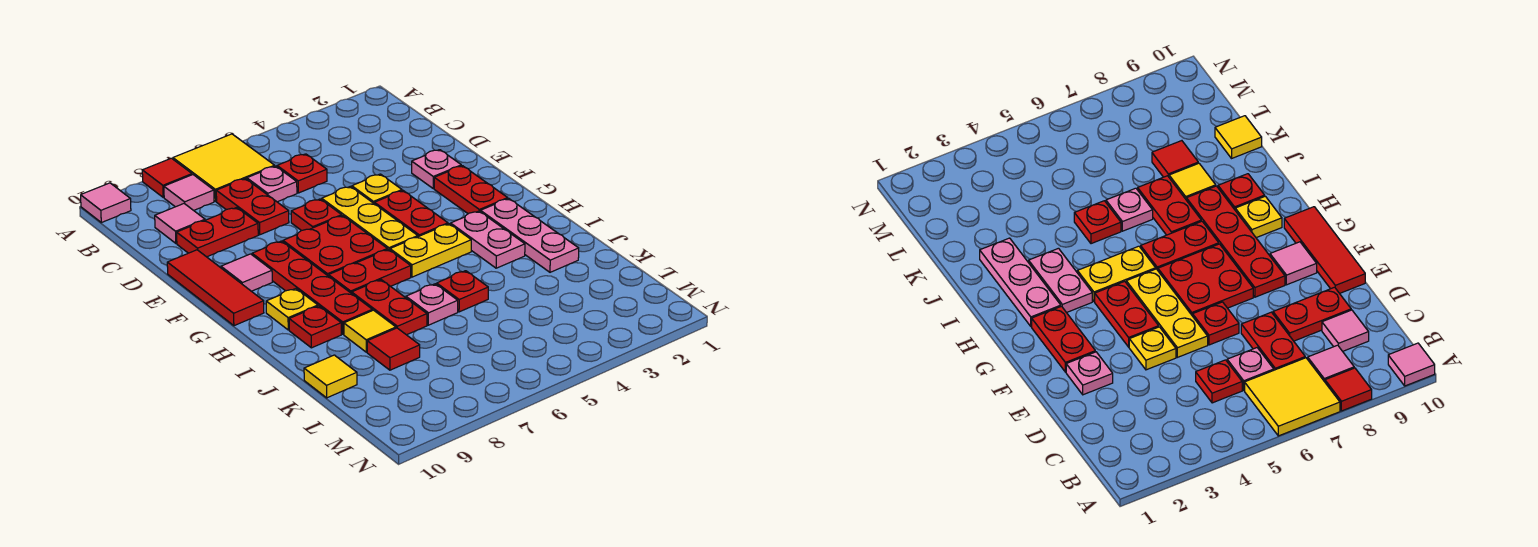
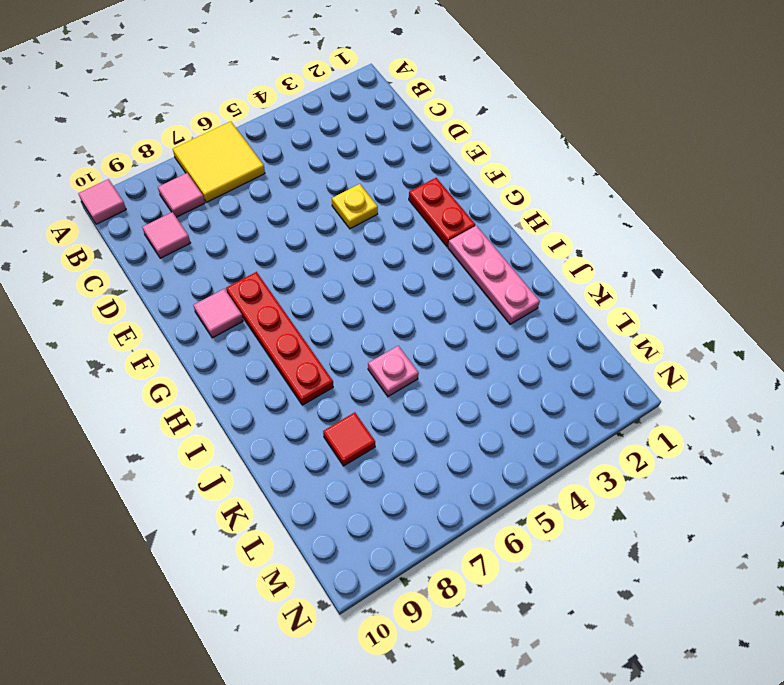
none -> red tile A8 level 1
none -> red plate C5 level 1
none -> pink plate C6 level 1
none -> red plate C7:D7 level 1

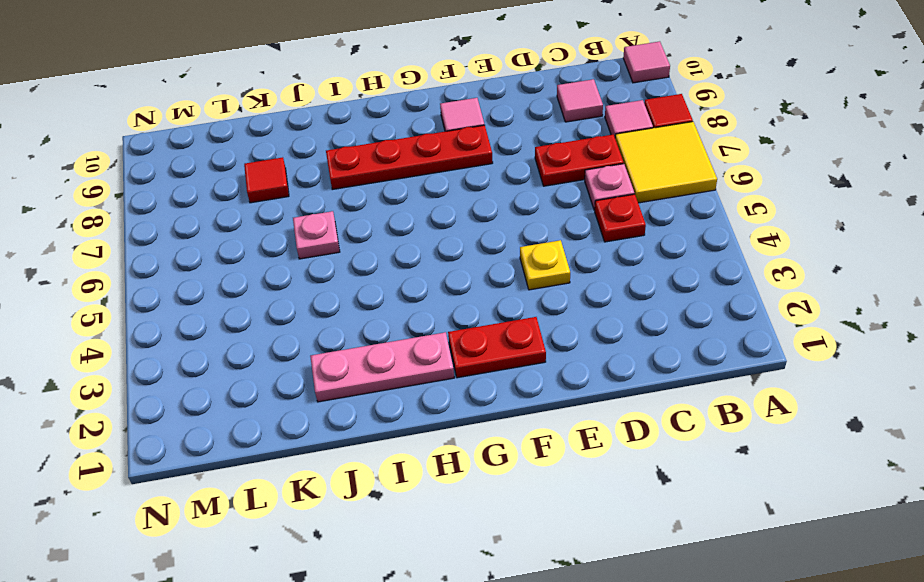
none -> red plate D8:D9 level 1
none -> pink plate E2 level 1
none -> yellow plate E5:G5 level 1
none -> red plate E6 level 1

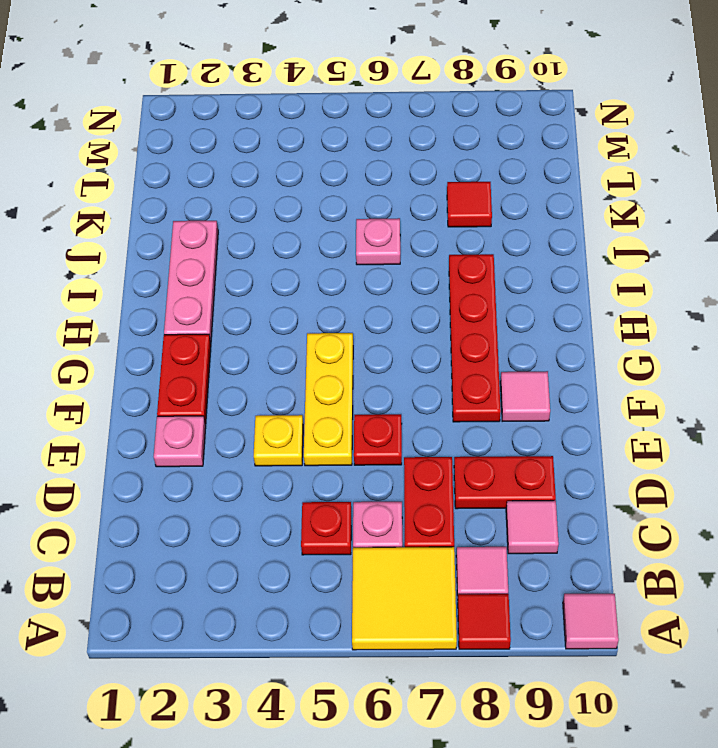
none -> red tile E10:G10 level 1
none -> red plate F4:G4 level 1
none -> red plate F6:G7 level 1
none -> pink plate H3:I3 level 1

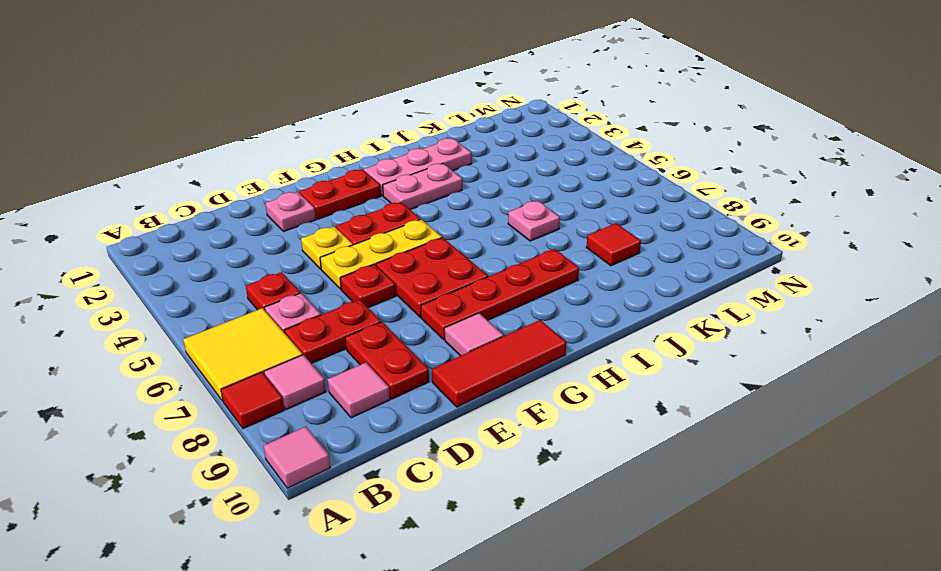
none -> yellow plate H4:H5 level 1
none -> red plate H6:H7 level 1
none -> yellow plate H9 level 1
none -> red plate I7:J7 level 1

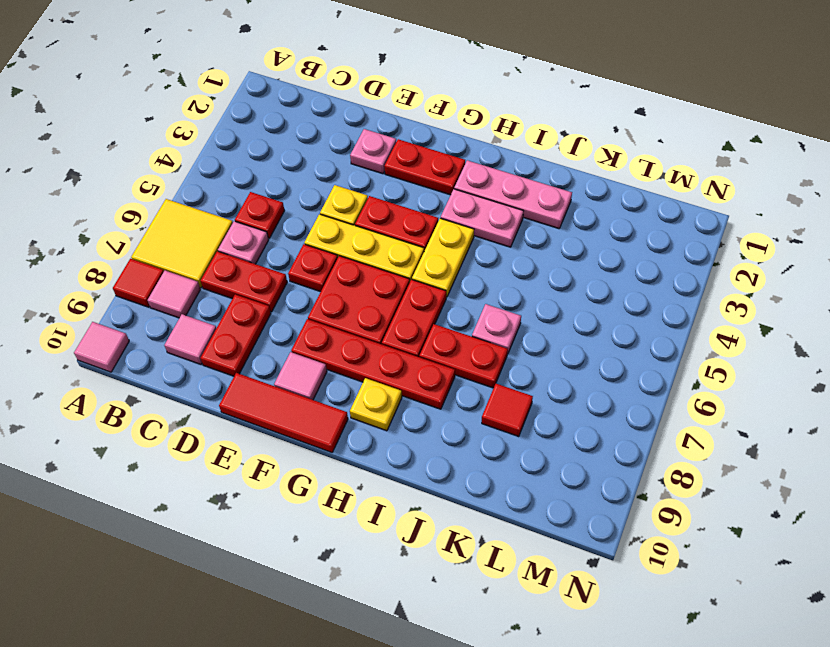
none -> red plate I9 level 1
none -> red plate J5 level 1
none -> yellow tile J8 level 1
none -> yellow tile K10 level 1

